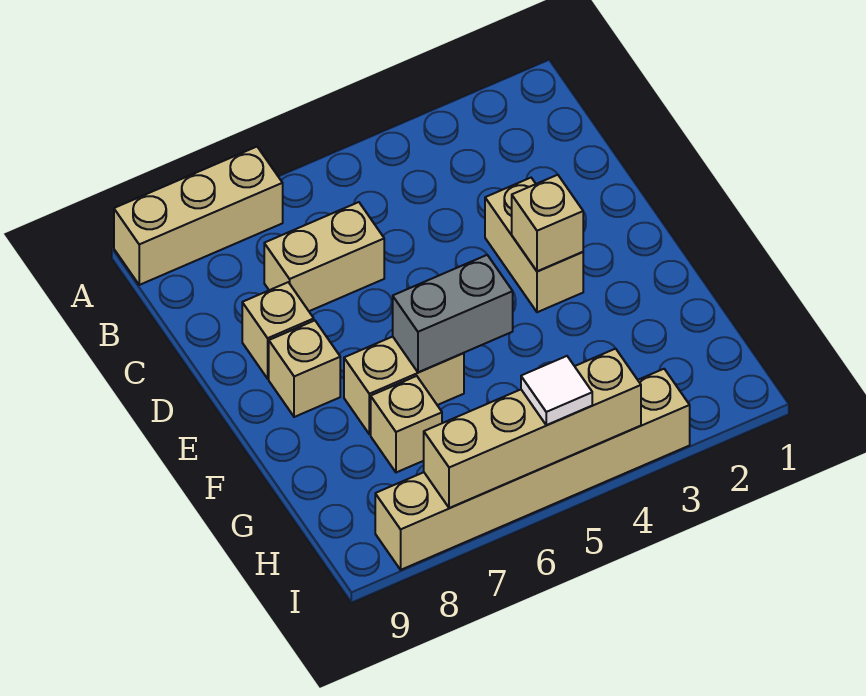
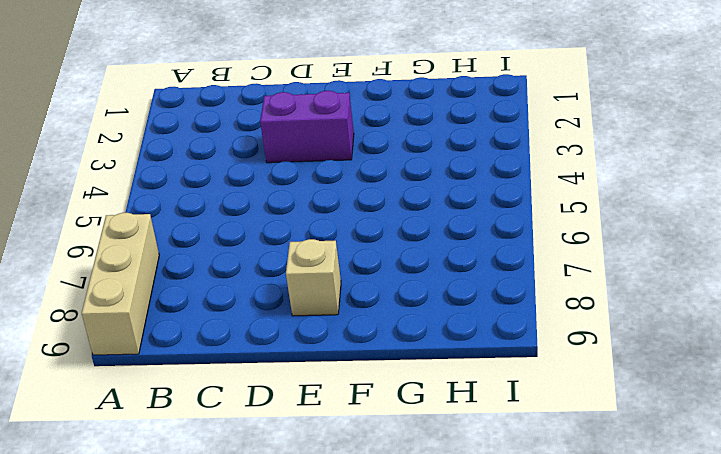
purple brick D3:E3 level 1 -> tan brick D3:E3 level 1
none -> tan brick C6:C7 level 1
none -> tan brick D8 level 1
none -> tan brick F6:F7 level 1

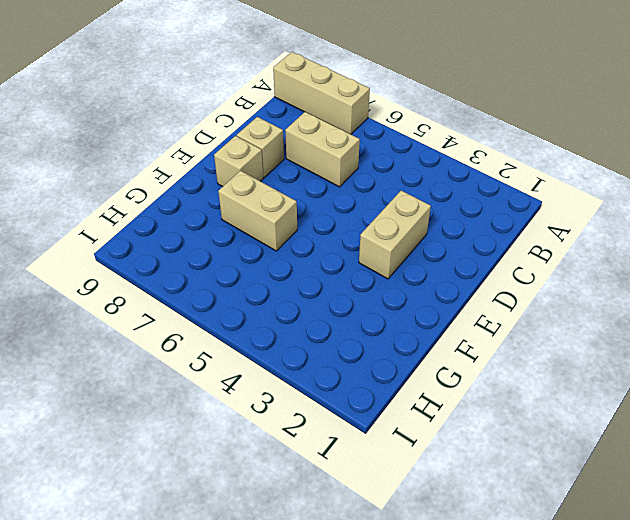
none -> tan brick G7 level 1
none -> tan brick I3:I8 level 1
none -> tan brick E3 level 2

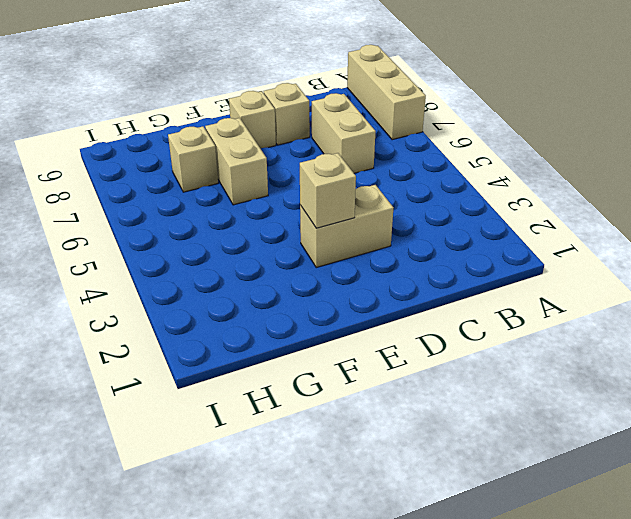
none -> tan brick I3:I8 level 1
none -> grey brick F5:F6 level 2
none -> tan brick I4:I7 level 2

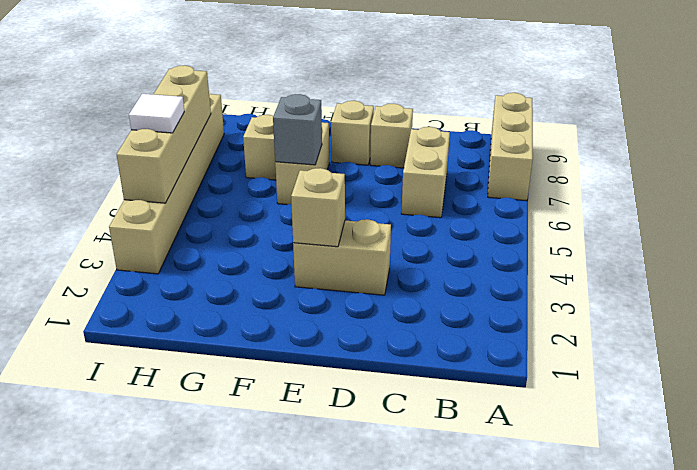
grey brick F6 level 2 -> grey brick F5:F6 level 2

